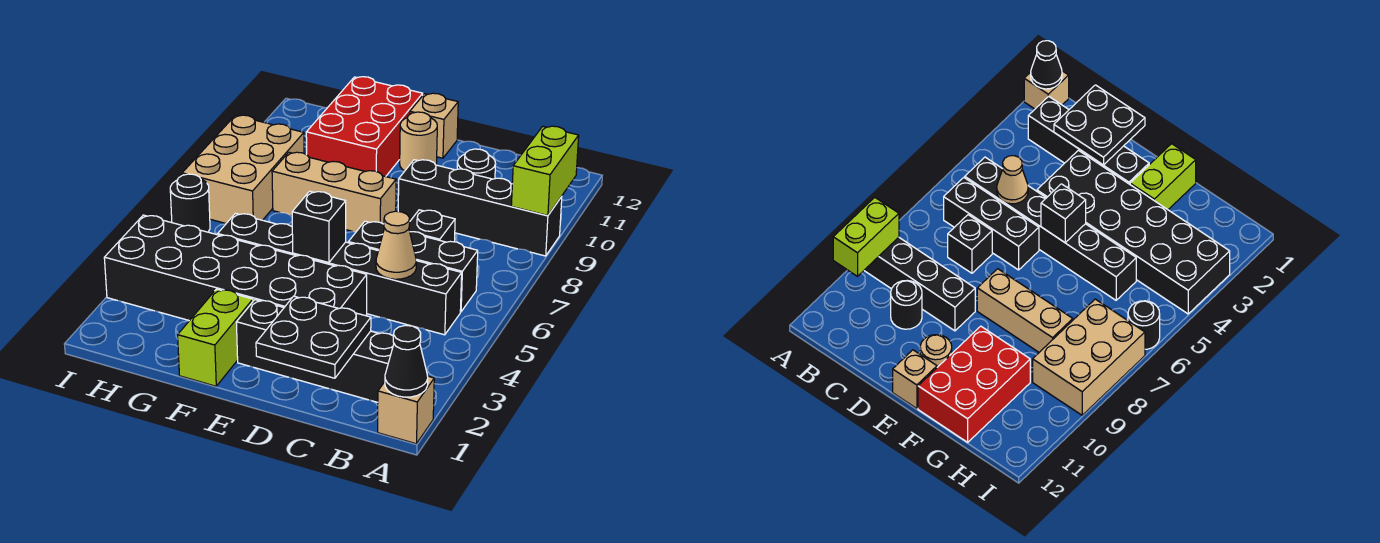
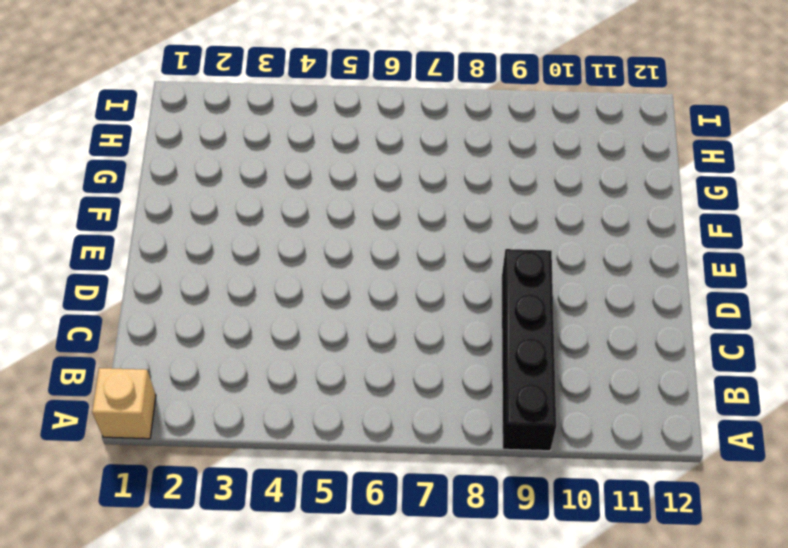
none -> black brick B2:E2 level 1
none -> black brick B5:G5 level 1
none -> black brick B6:D6 level 1

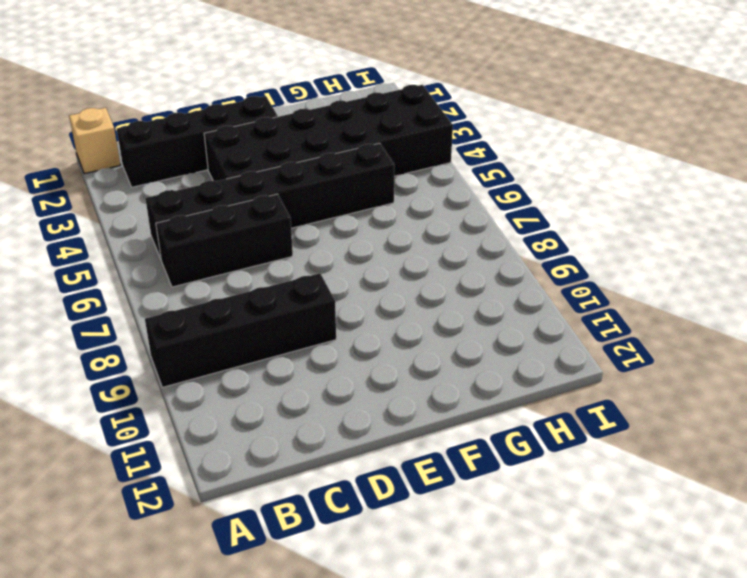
none -> black brick C7 level 1
none -> black round brick C10 level 1
none -> tan brick E8:G8 level 1

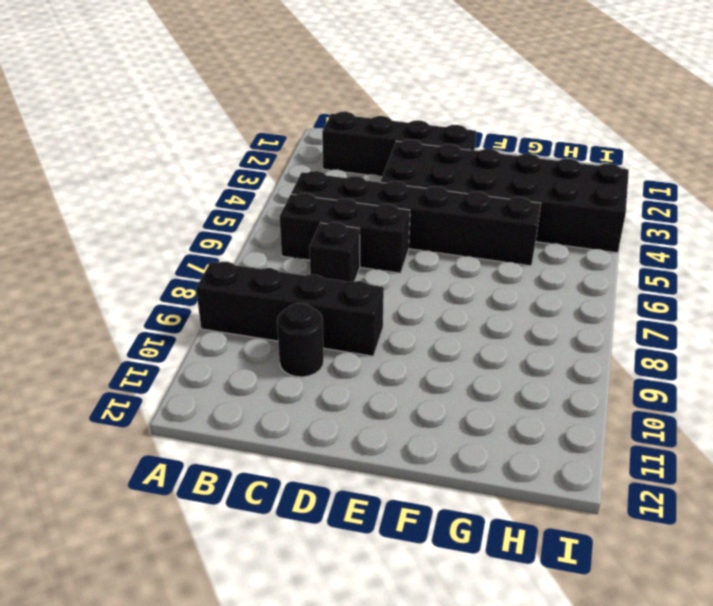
none -> tan brick A1 level 1
none -> tan brick E8:G8 level 1
none -> tan round brick E11 level 1

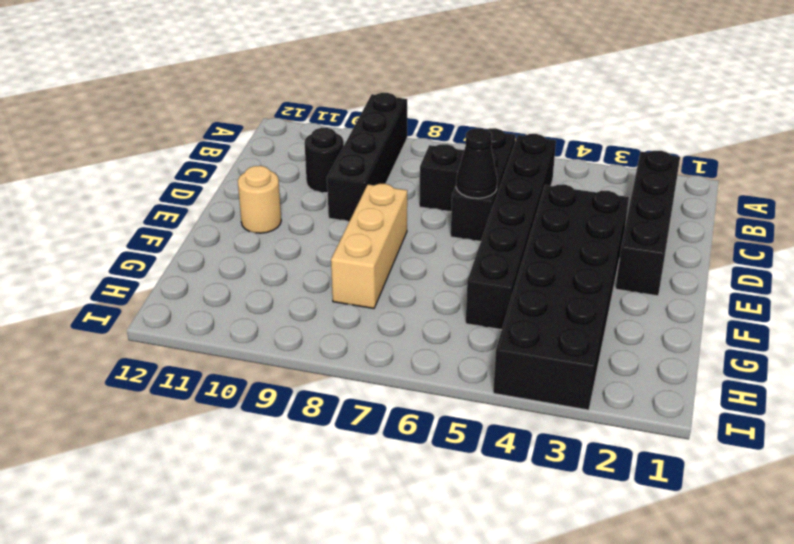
black cone D6 level 2 -> black cone A1 level 2
none -> tan brick A1 level 1
none -> tan brick E12 level 1
none -> lime brick F1:F2 level 1

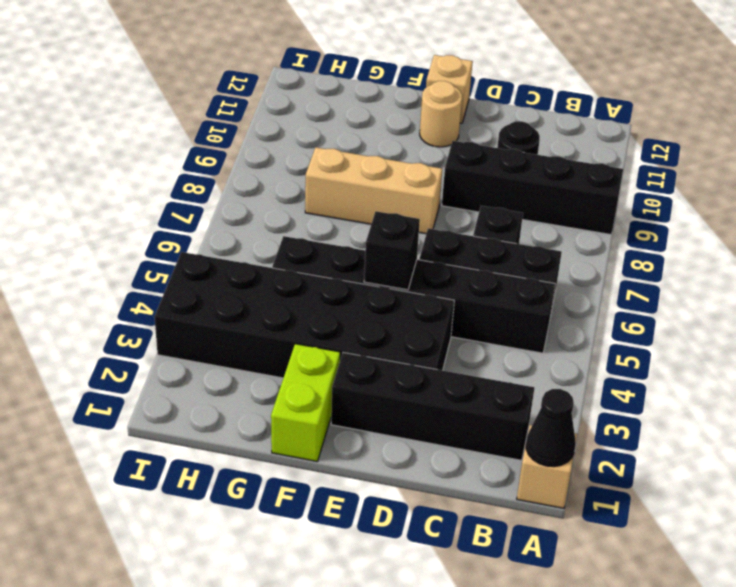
none -> red brick F10:G12 level 1
none -> tan brick H7:I9 level 1
none -> black round brick I6 level 1

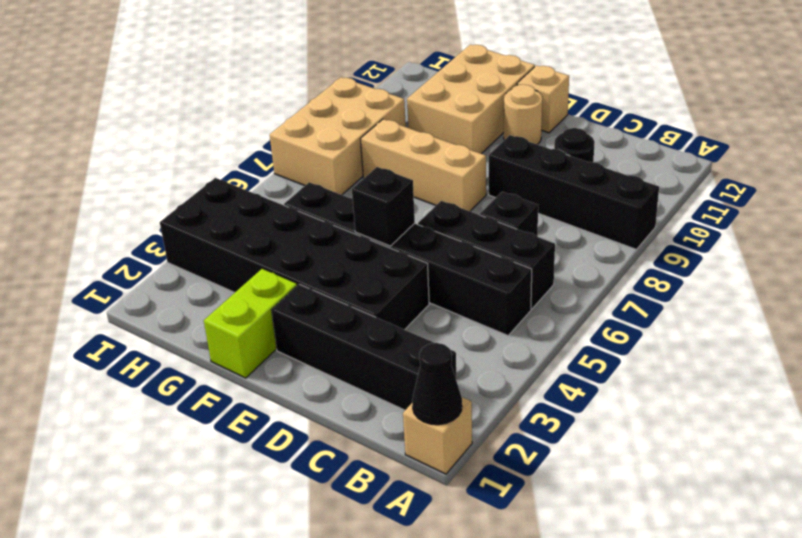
tan brick F10:G12 level 1 -> red brick F10:G12 level 1
none -> black round brick I6 level 1
none -> lime brick A9:A10 level 2
none -> black plate C1:D2 level 2

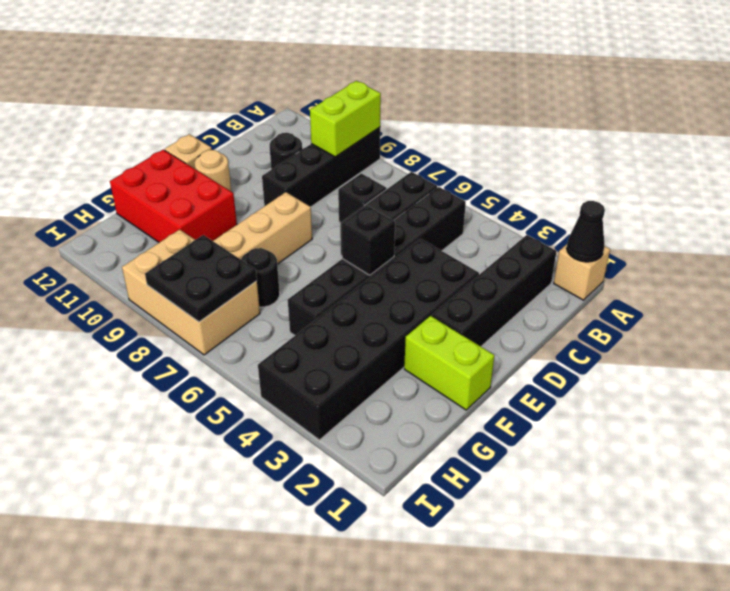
lime brick A9:B9 level 2 -> lime brick A9:A10 level 2
black round brick G7 level 1 -> black round brick I6 level 1
black plate H7:I8 level 2 -> black plate C1:D2 level 2
none -> tan cone C5 level 2

